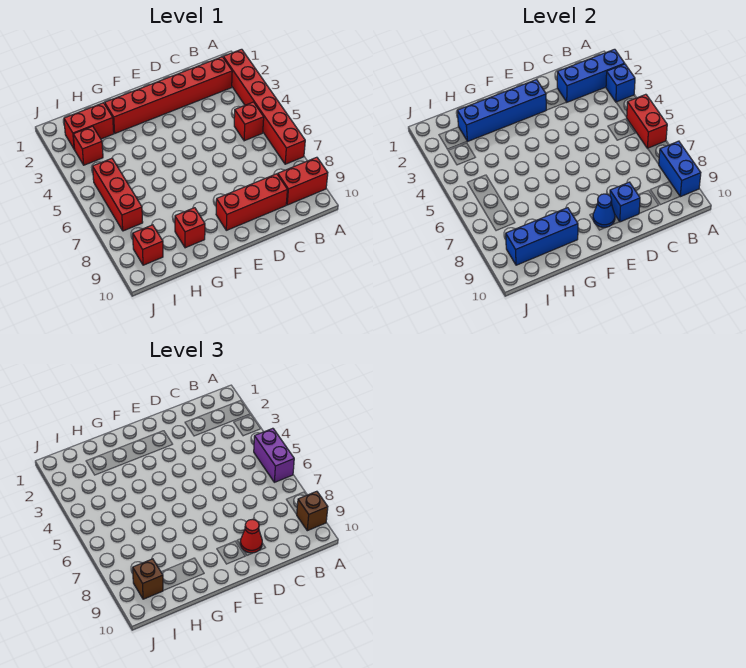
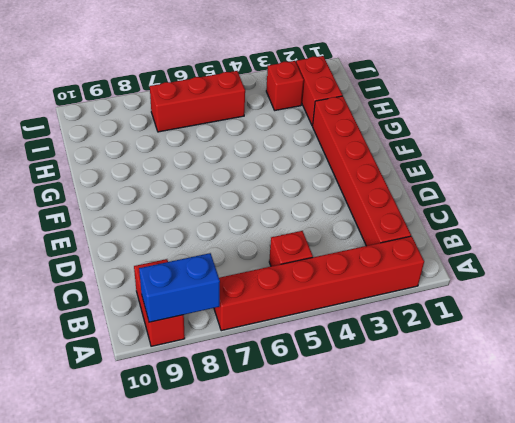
none -> red brick C9:E9 level 1
none -> red brick G9 level 1
none -> red brick I9 level 1

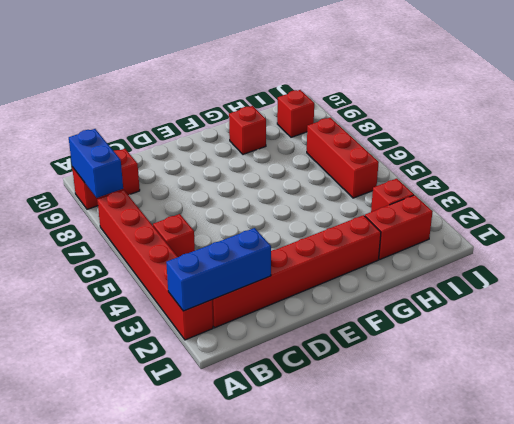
none -> red brick C9:E9 level 1
none -> blue brick A3 level 2
none -> red brick A5:A6 level 2

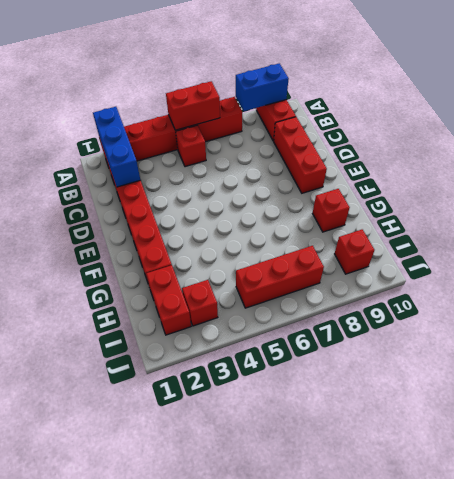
none -> blue brick A3 level 2
none -> blue brick D9 level 2
none -> blue brick E2:H2 level 2

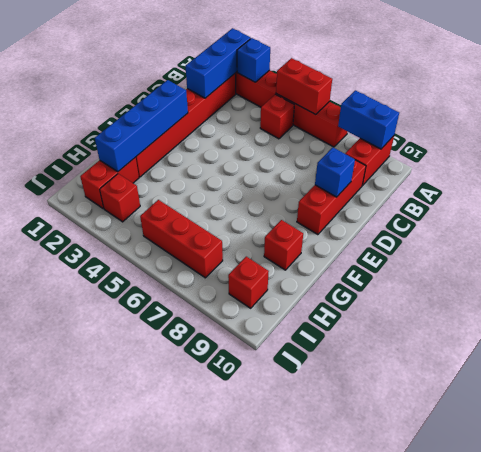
none -> blue cone E9 level 2
none -> blue brick G9:I9 level 2
none -> purple brick A5:A6 level 3

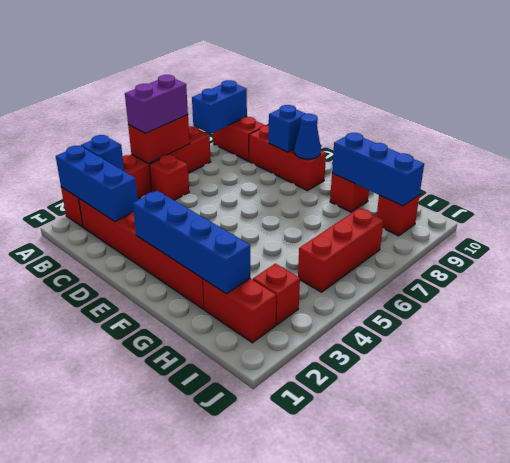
none -> brown brick A9 level 3
none -> red cone D9 level 3
none -> brown brick I9 level 3

